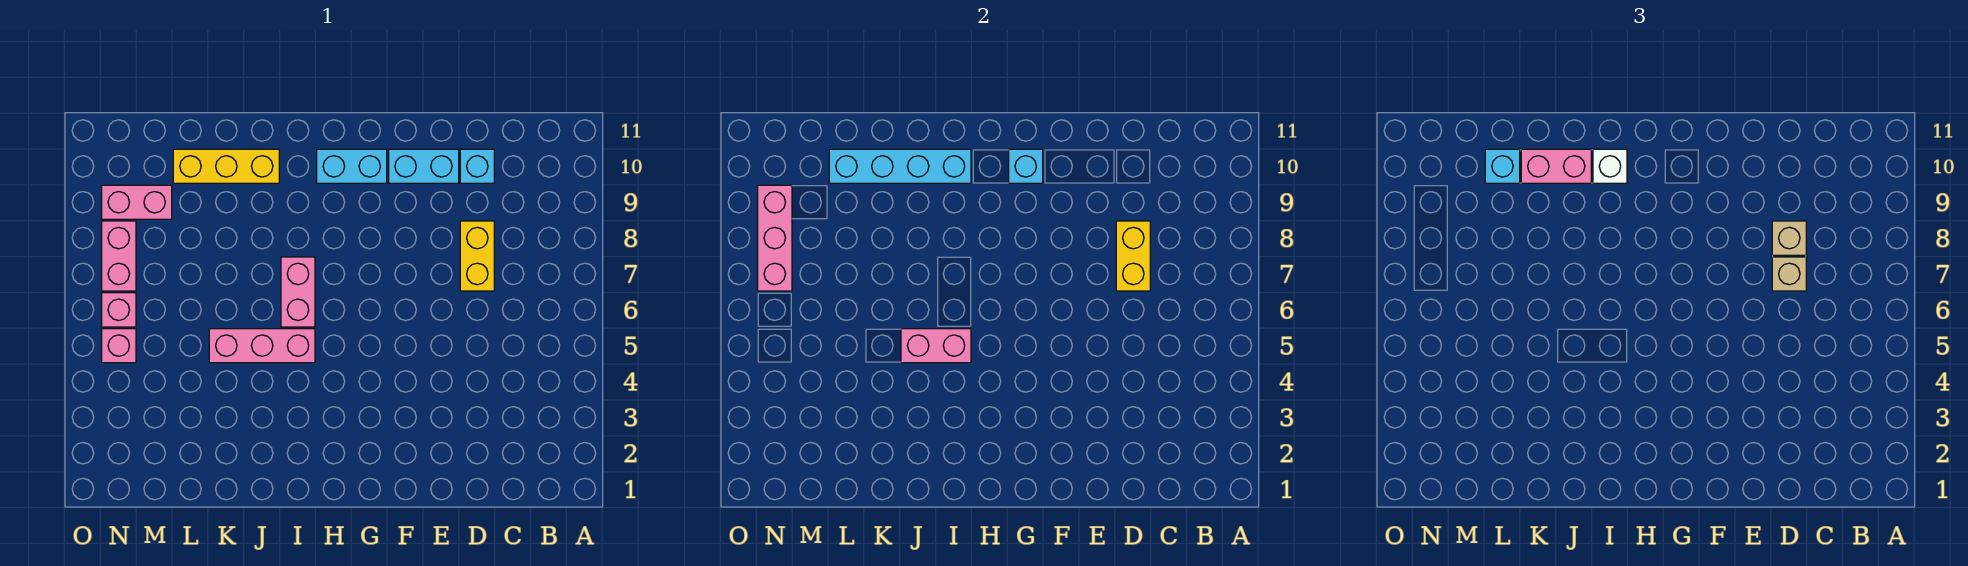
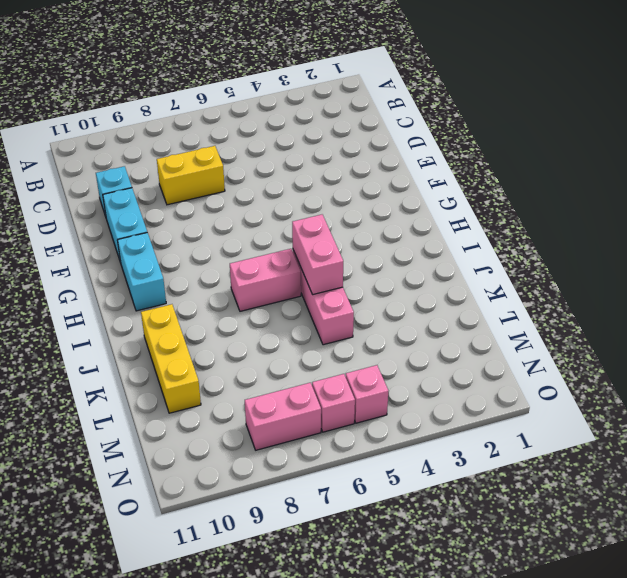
none -> pink brick M9:N9 level 1
none -> yellow brick D7:D8 level 2
none -> cyan brick G10 level 2

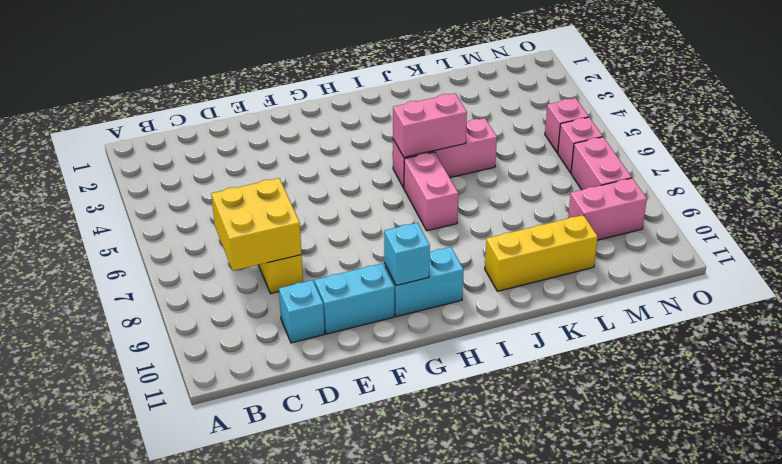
yellow brick C7:D8 level 2 -> yellow brick D7:D8 level 2
none -> cyan brick I10:L10 level 2
none -> pink brick N7:N9 level 2
none -> tan brick D7 level 3

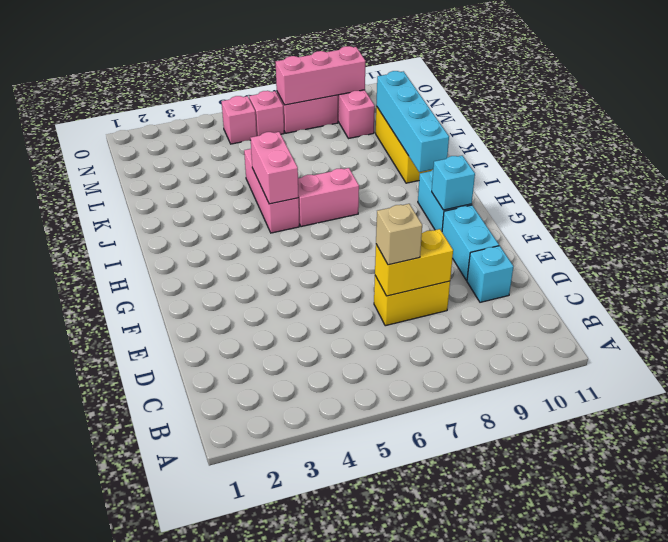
none -> tan brick D8 level 3
none -> white brick I10 level 3
none -> pink brick J10:K10 level 3

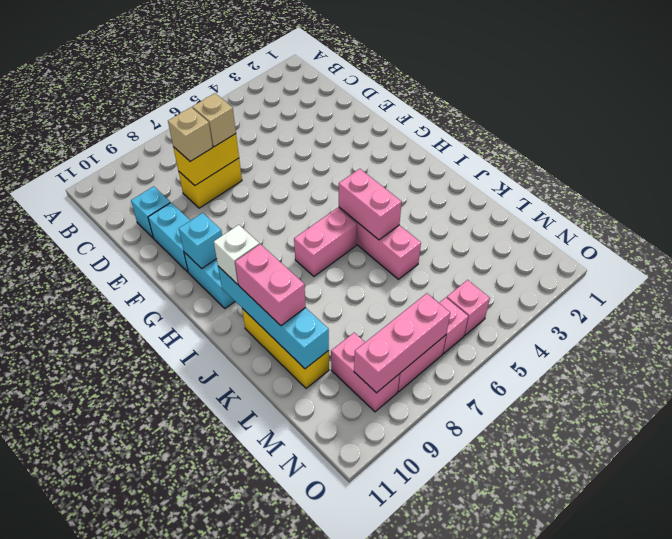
none -> cyan brick L10 level 3

